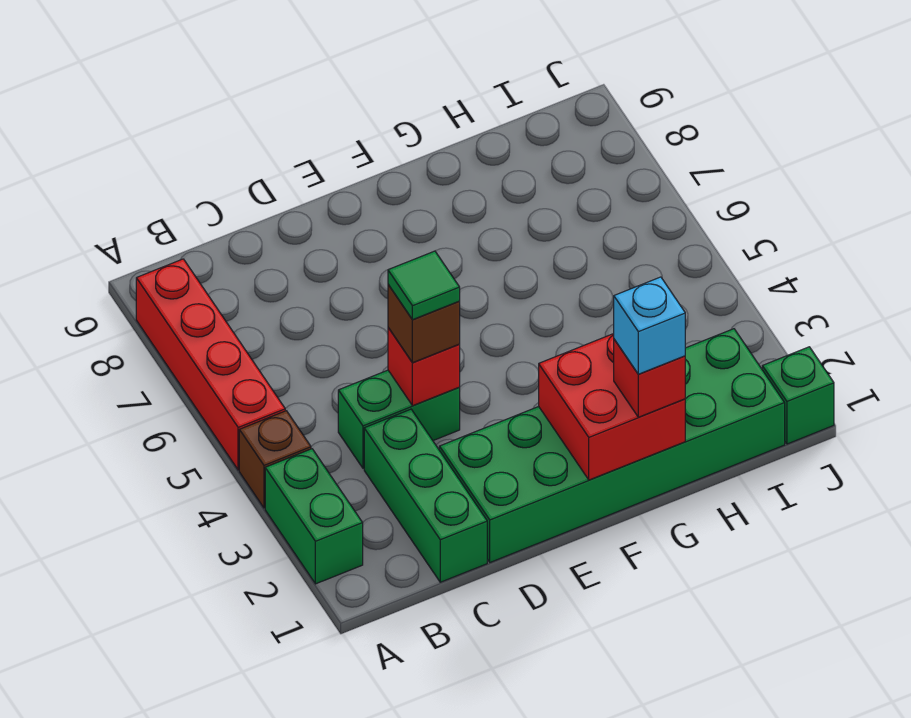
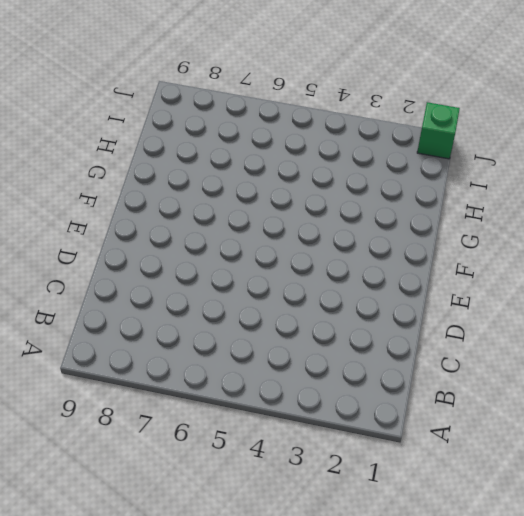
none -> green brick A2:A3 level 1
none -> brown brick A4 level 1
none -> red brick A5:A8 level 1

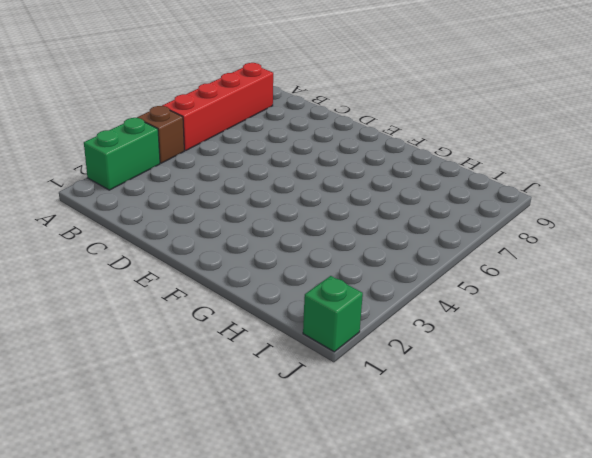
none -> green brick C1:C3 level 1
none -> green brick C4:D4 level 1
none -> green brick D1:I2 level 1

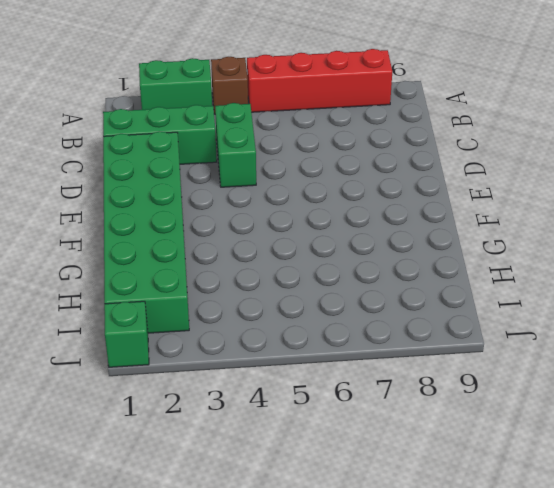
none -> red brick D4 level 2
none -> red brick F1:G2 level 2
none -> brown brick D4 level 3

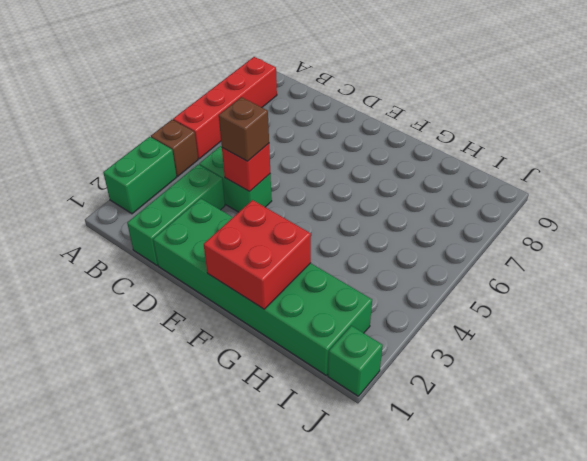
none -> red brick G1 level 3
none -> green tile D4 level 4
none -> cyan brick G1 level 4

